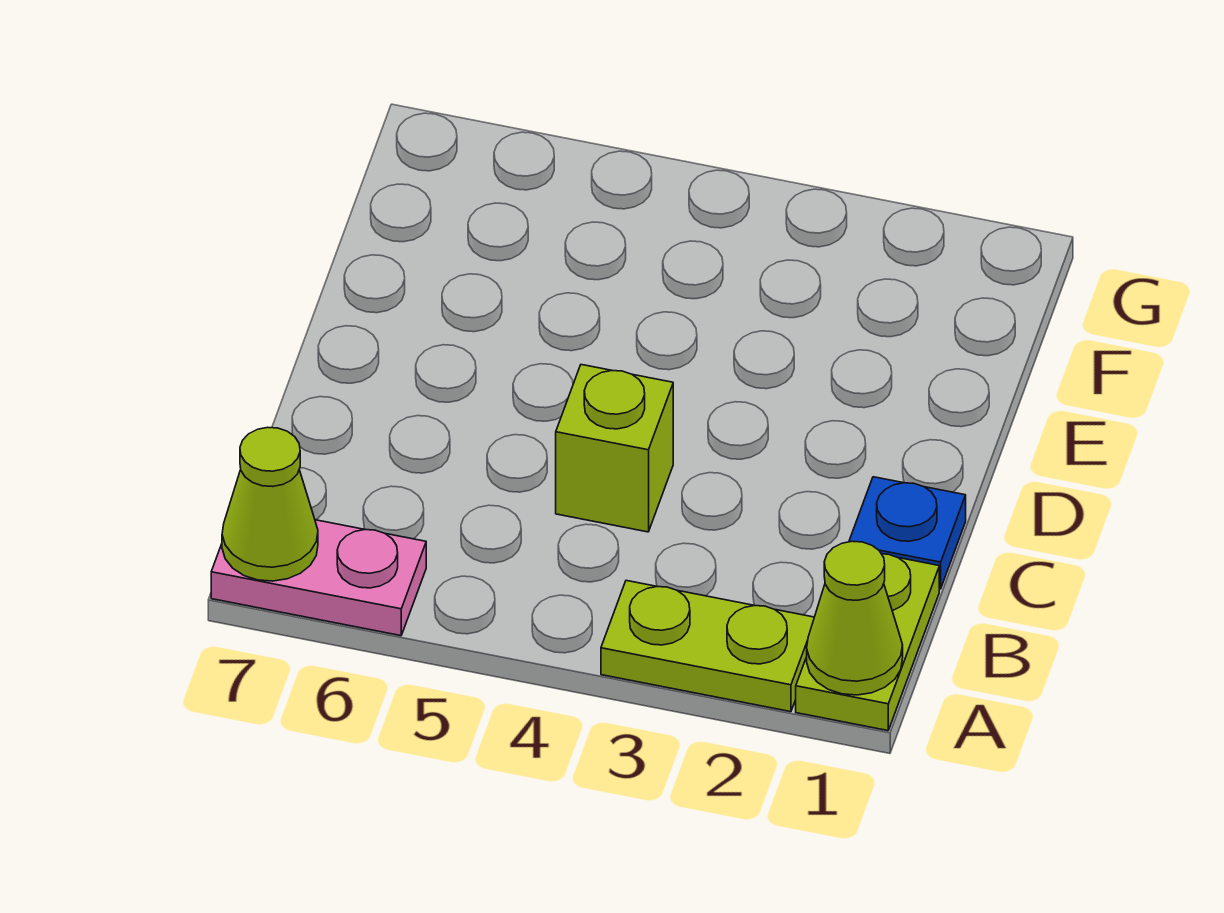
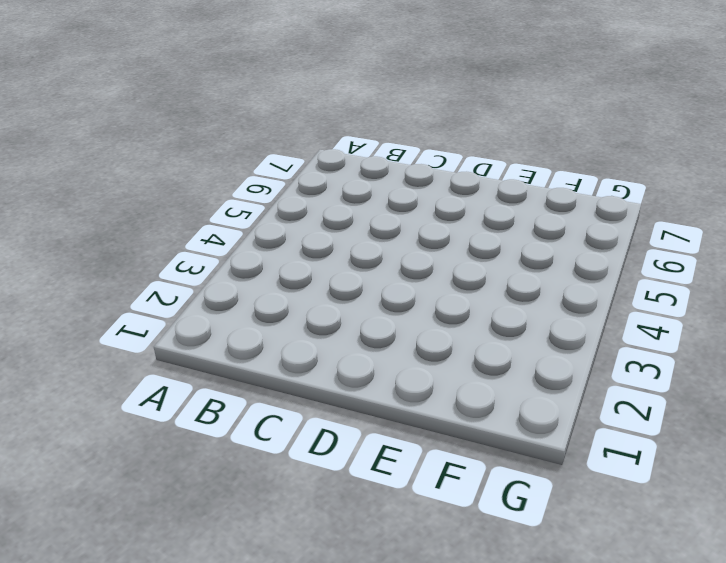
none -> lime plate A1:B1 level 1
none -> lime plate A2:A3 level 1

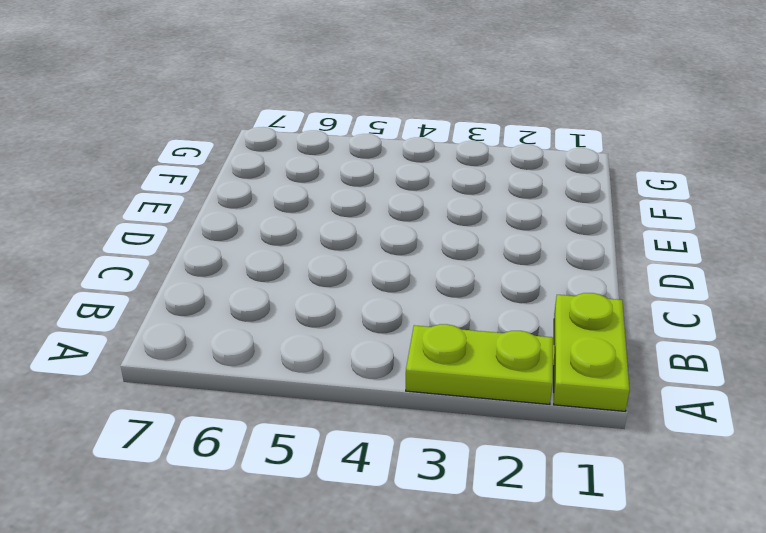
none -> pink plate A6:A7 level 1
none -> blue plate C1 level 1

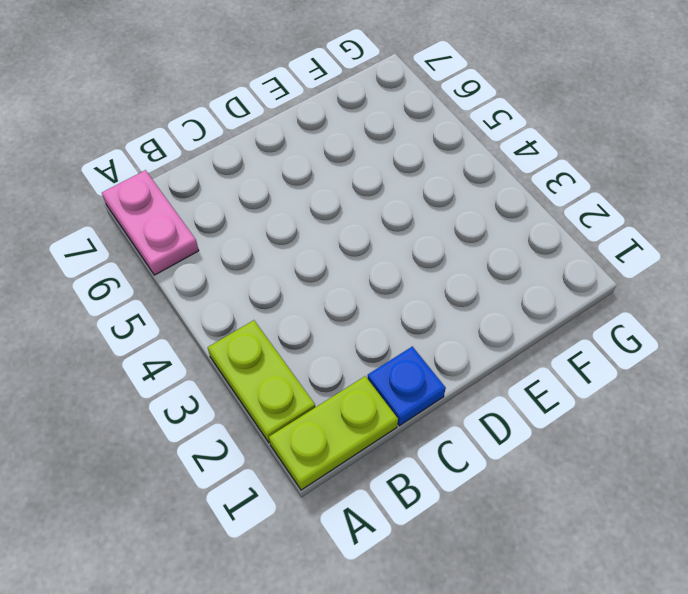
none -> lime brick C4 level 1
none -> lime cone A1 level 2

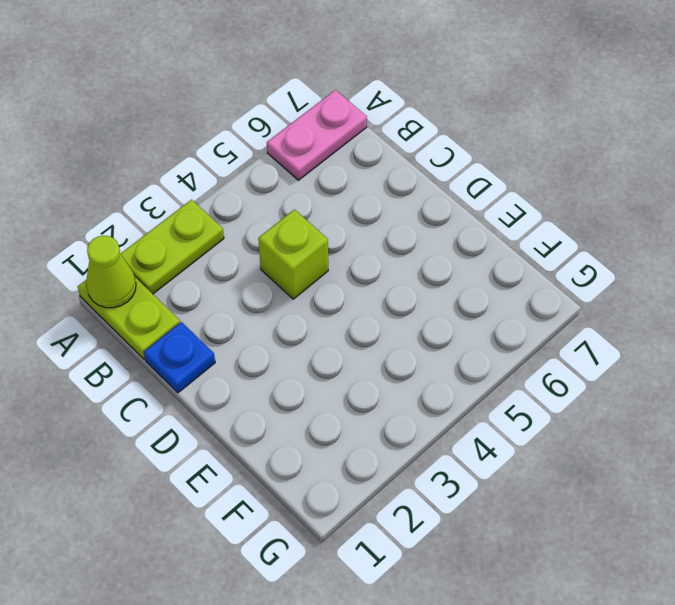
none -> lime cone A7 level 2

